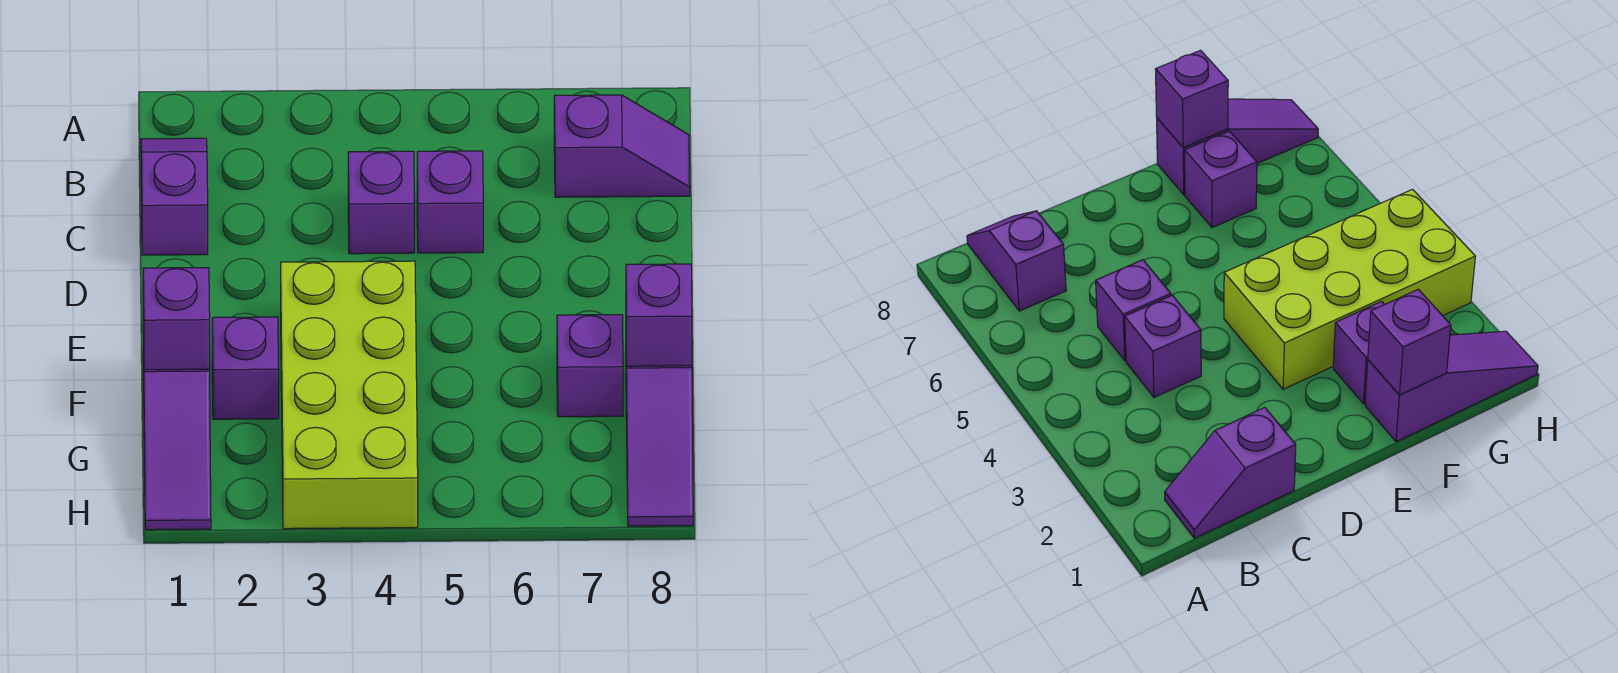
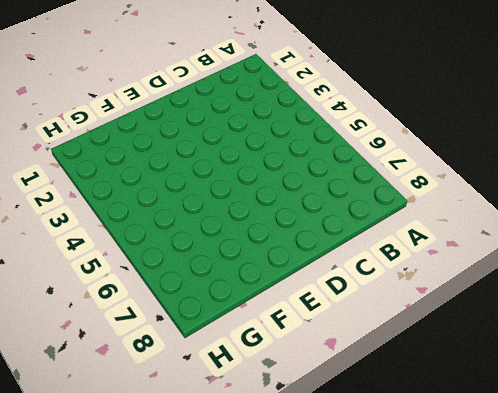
none -> purple slope B1:C1 level 1 top C
none -> purple slope B7:B8 level 1 top 7

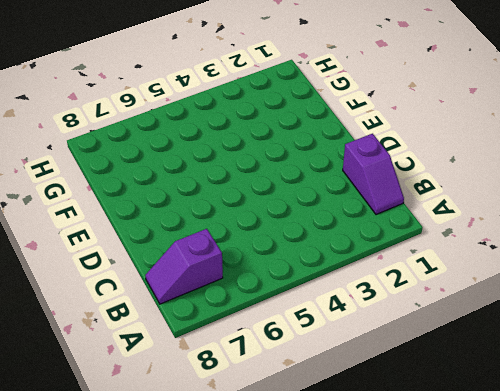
none -> purple brick C4 level 1
none -> purple brick C5 level 1

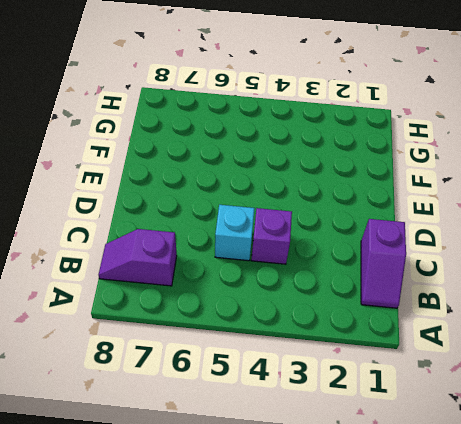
cyan brick C5 level 1 -> purple brick C5 level 1
none -> lime brick E3:H4 level 1
none -> purple slope F1:H1 level 1 top F

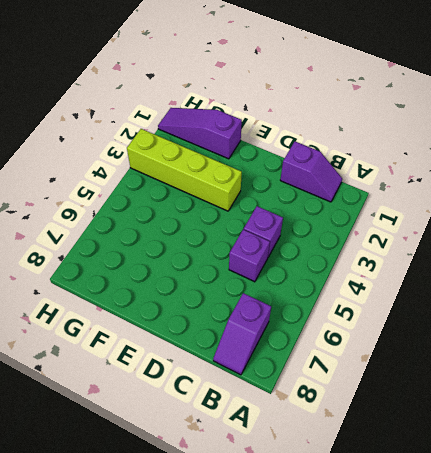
lime brick E3:H3 level 1 -> lime brick E3:H4 level 1
none -> purple brick F2 level 1
none -> purple brick F7 level 1

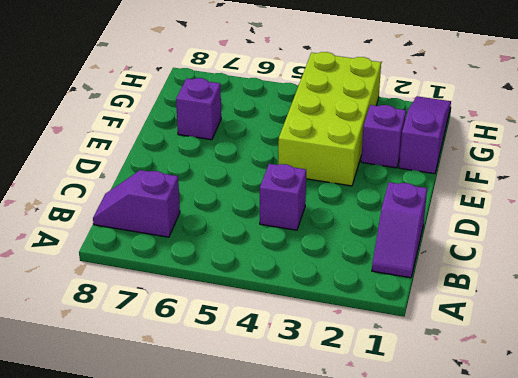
none -> purple brick C5 level 1
none -> purple slope F8:H8 level 1 top F

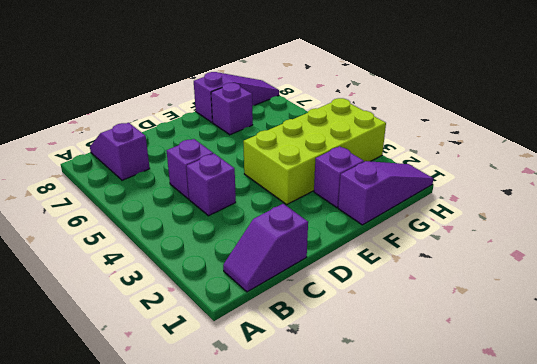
none -> purple brick F1 level 2
none -> purple brick F8 level 2

